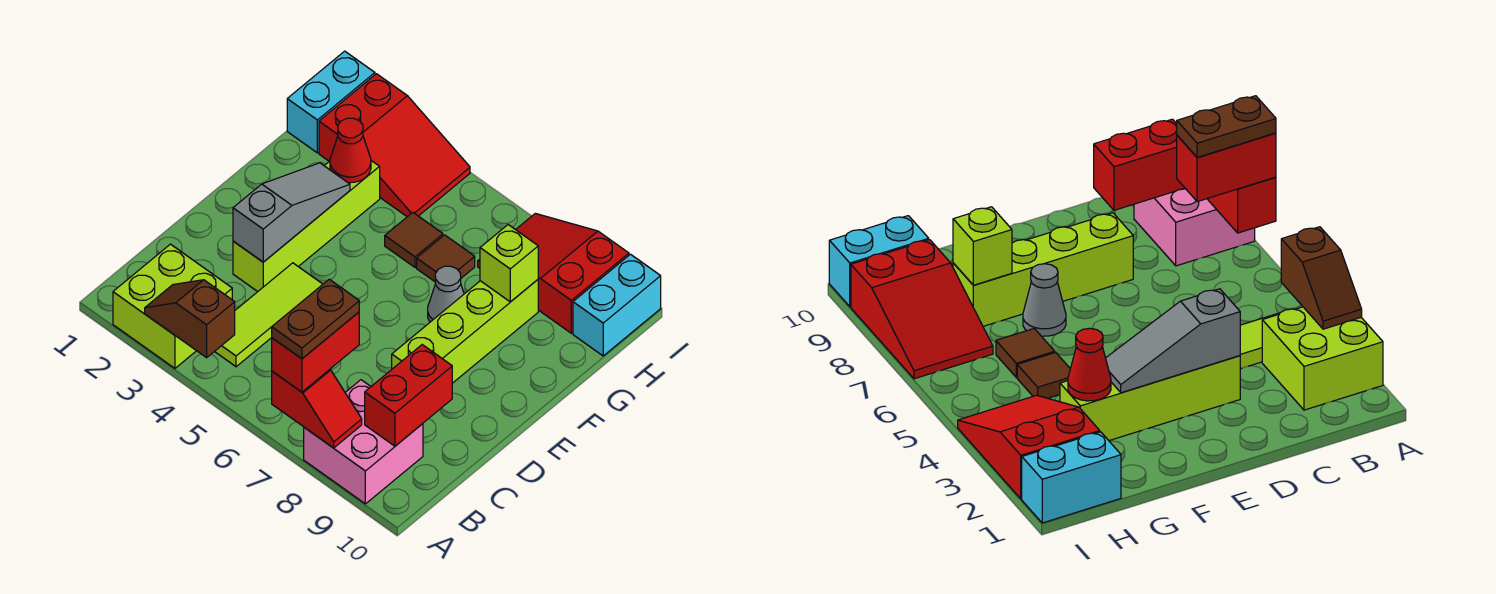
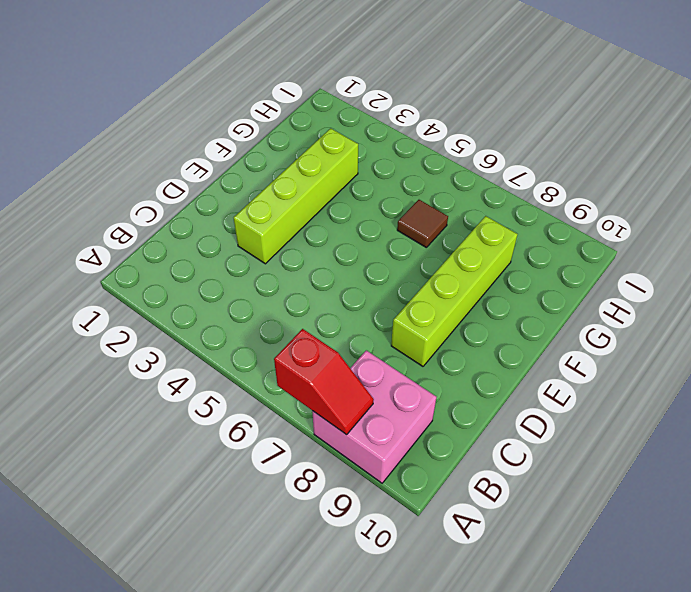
none -> lime brick A2:B3 level 1
none -> lime tile B4:D4 level 1
none -> grey cone F7 level 1

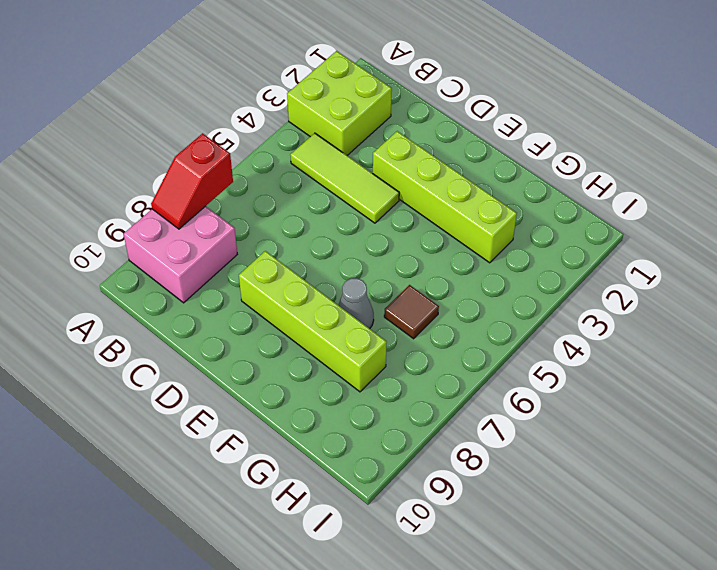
none -> brown tile G5 level 1
none -> cyan brick H1:I1 level 1
none -> red slope H2:I4 level 1 top 2

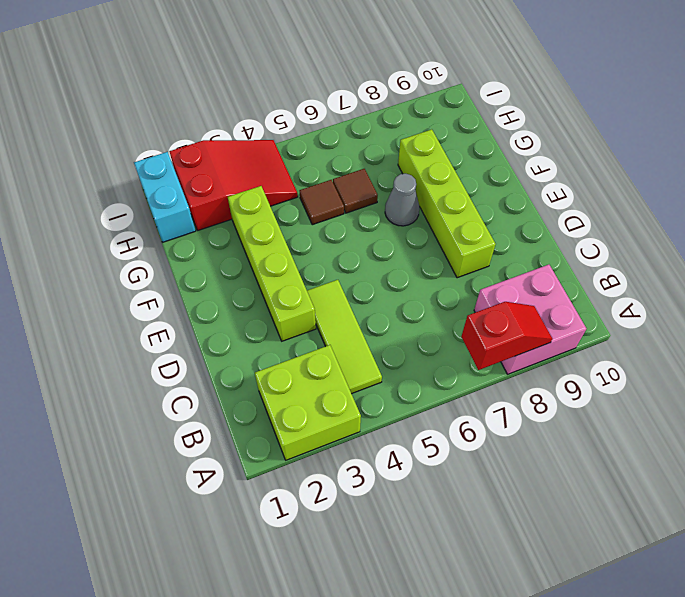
none -> red slope H7:I9 level 1 top 9
none -> cyan brick H10:I10 level 1
none -> brown slope A3:A4 level 2 top 4

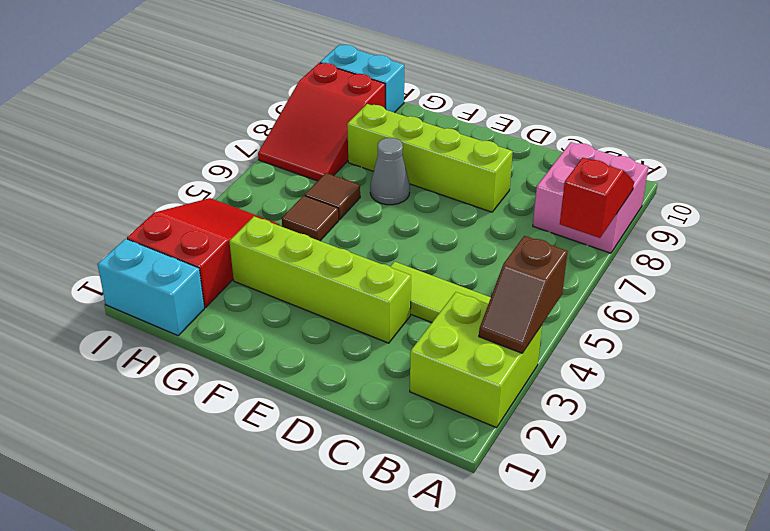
none -> red brick B9:C9 level 2
none -> grey slope D3:F3 level 2 top D
none -> red cone G3 level 2

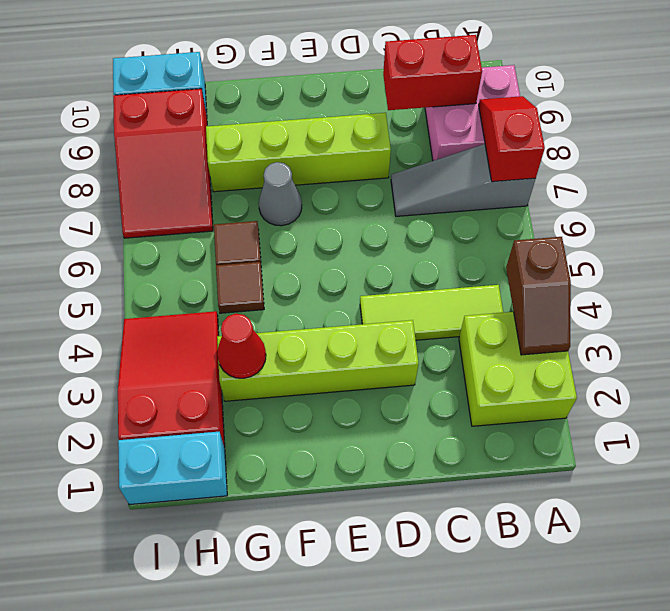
grey slope A7:C7 level 1 top A -> grey slope D3:F3 level 2 top D
none -> lime brick G8 level 2
none -> red brick A7:B7 level 3
none -> brown plate A7:B7 level 4

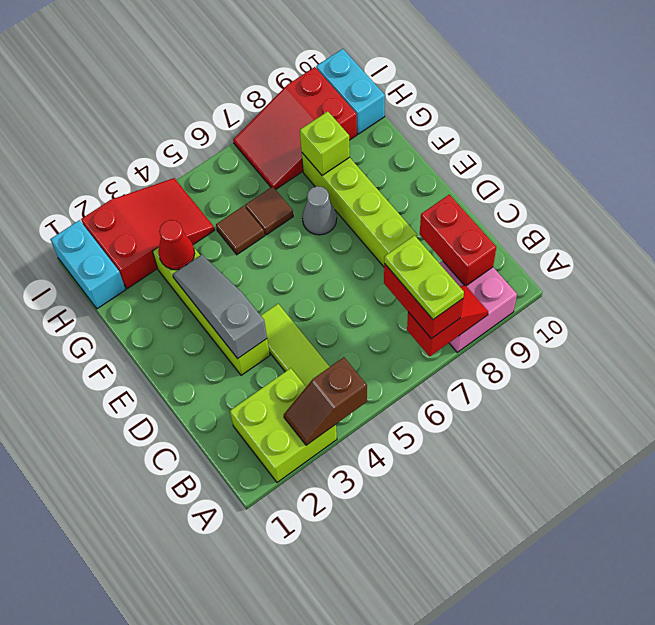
lime plate A7:B7 level 4 -> brown plate A7:B7 level 4

